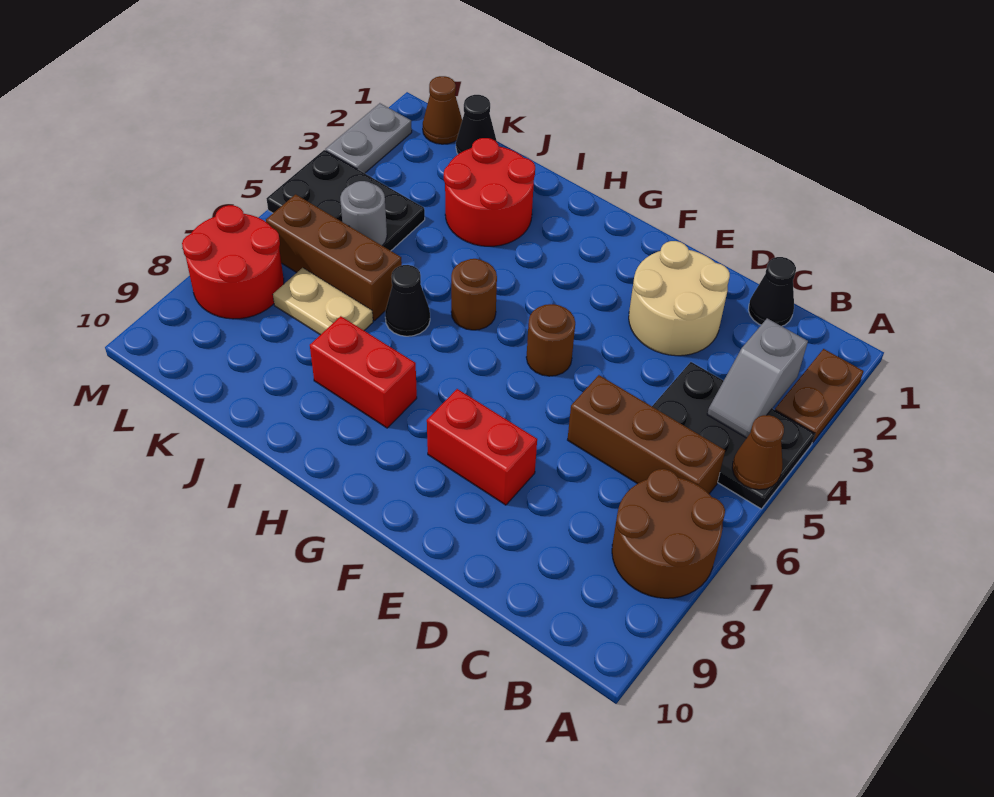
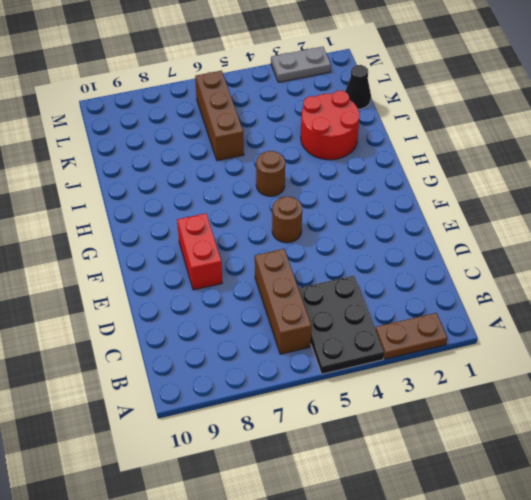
none -> brown round brick A7:B8 level 1
none -> black cone C1 level 1
none -> tan round brick D2:E3 level 1

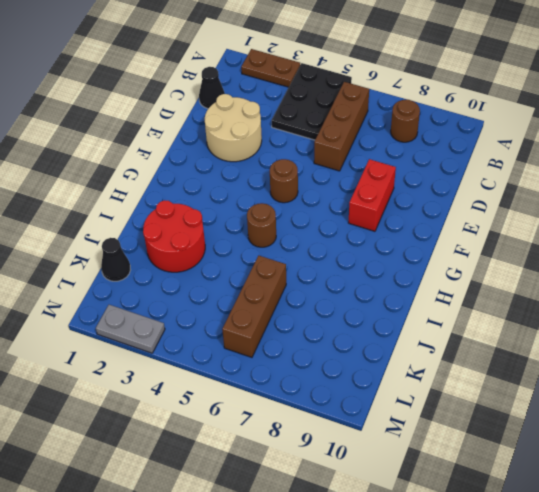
brown round brick B8 level 1 -> brown round brick A7:B8 level 1
none -> red brick H8:I8 level 1
none -> black cone I6 level 1
none -> tan plate J7:K7 level 1

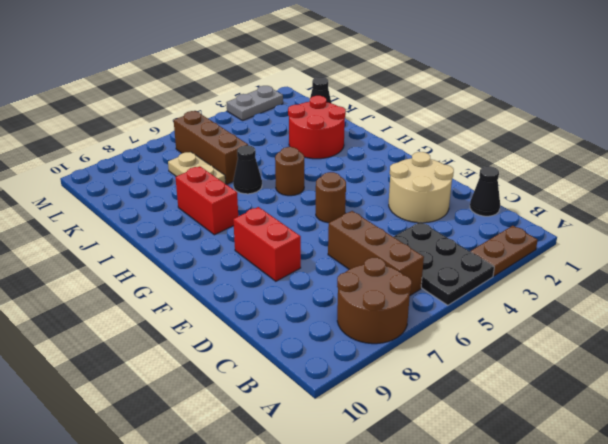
none -> black plate K4:M5 level 1
none -> brown cone L1 level 1
none -> red round brick L7:M8 level 1

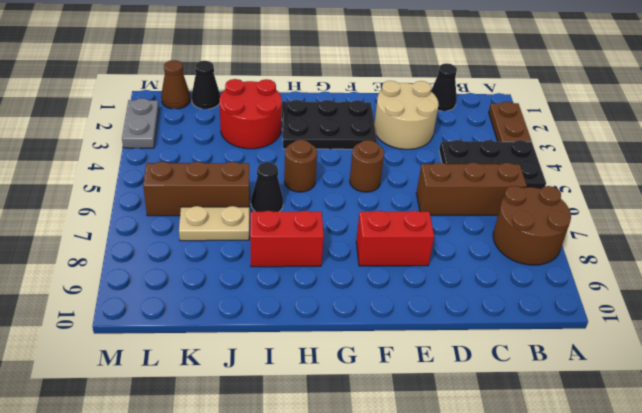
black plate F2:H3 level 1 -> black plate K4:M5 level 1
none -> red round brick L7:M8 level 1
none -> brown cone A5 level 2
none -> grey slope B3:B4 level 2 top 3

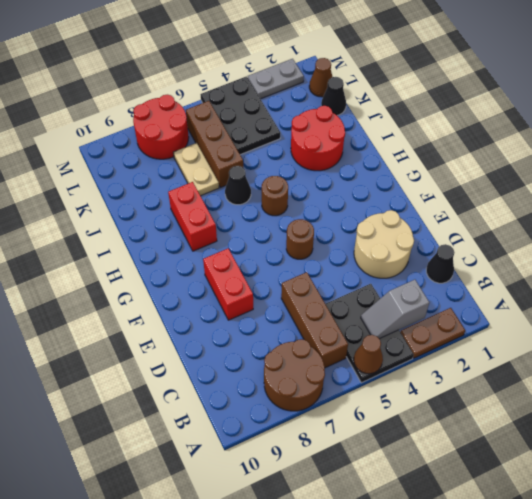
none -> grey round brick K5 level 2

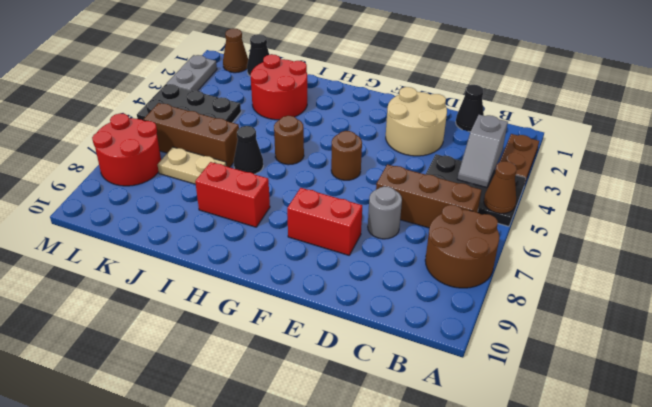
grey round brick D7 level 1 -> grey round brick K5 level 2

